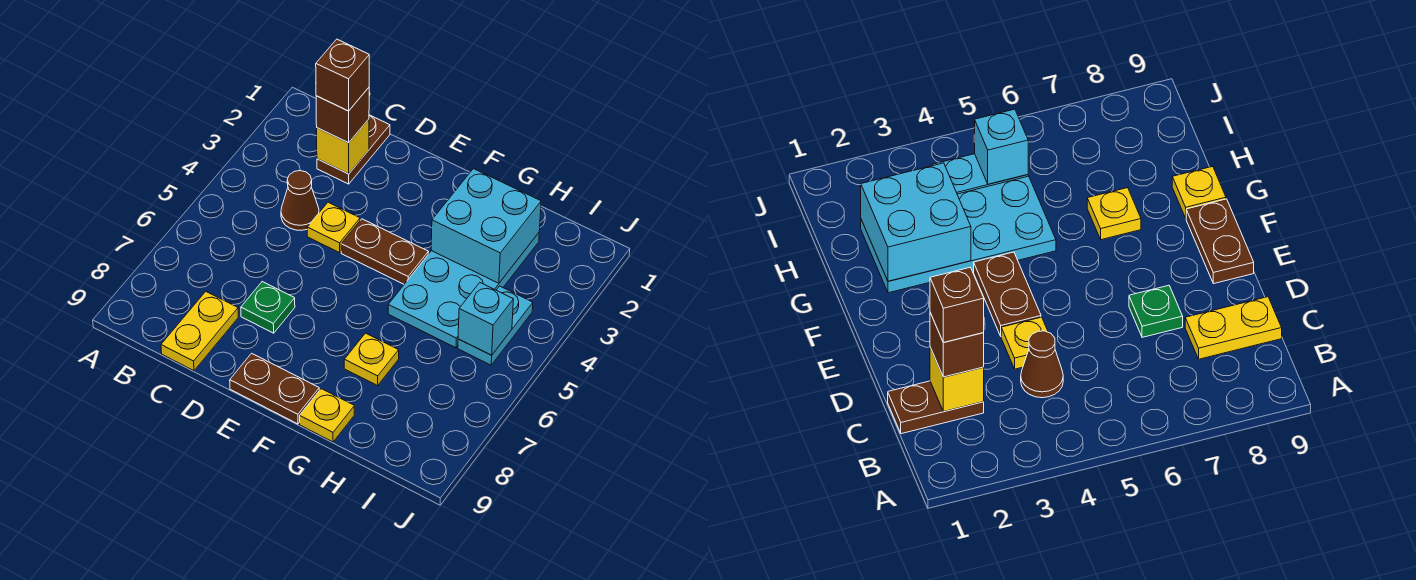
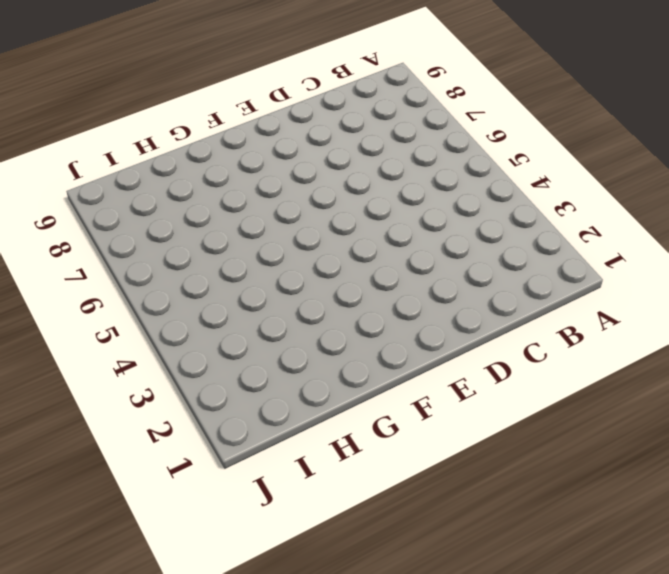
none -> brown plate C1:C2 level 1
none -> brown cone C4 level 1
none -> yellow plate C8:C9 level 1

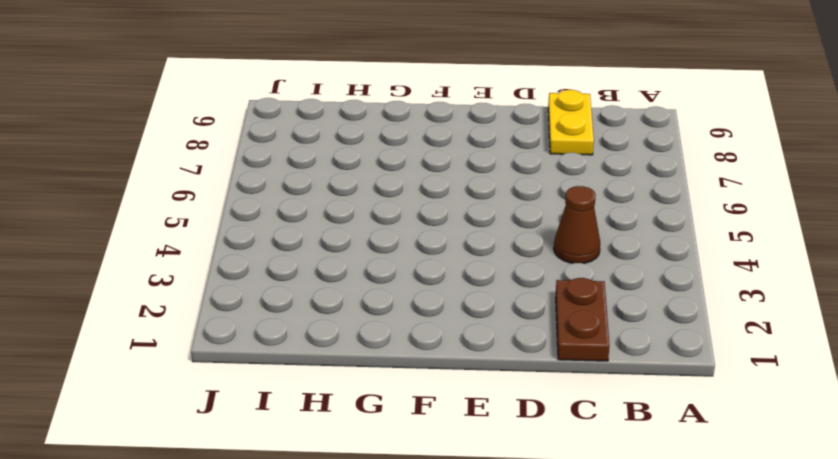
none -> yellow plate D4 level 1
none -> green plate D7 level 1
none -> brown plate E4:F4 level 1

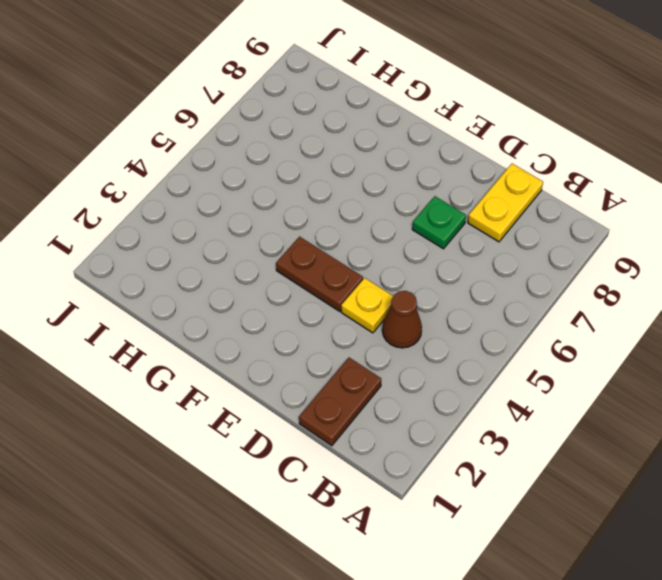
none -> brown plate E9:F9 level 1
none -> cyan plate G2:H5 level 1
none -> yellow plate G7 level 1

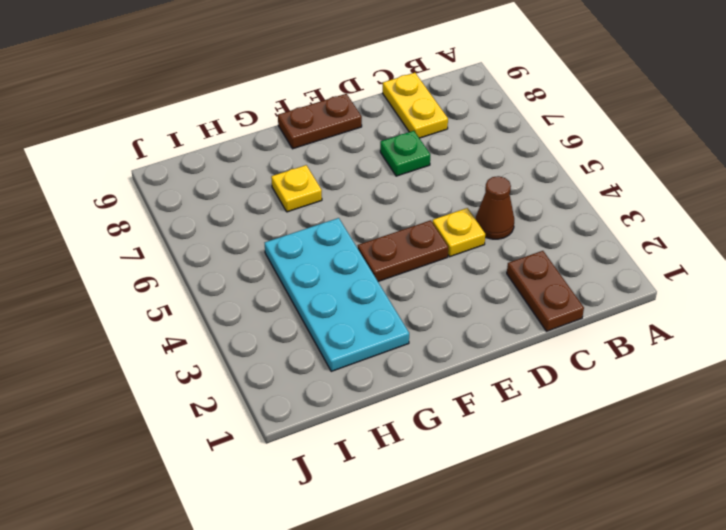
none -> yellow plate G9 level 1
none -> cyan plate I4:I5 level 1
none -> yellow brick C2 level 2

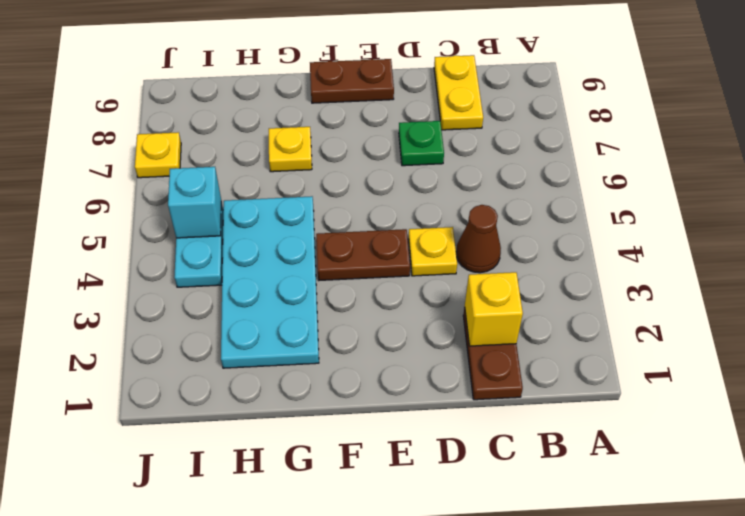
yellow plate J7 level 1 -> yellow plate G9 level 1
none -> cyan brick G2:H3 level 2
none -> brown brick C2 level 3
none -> brown brick C2 level 4

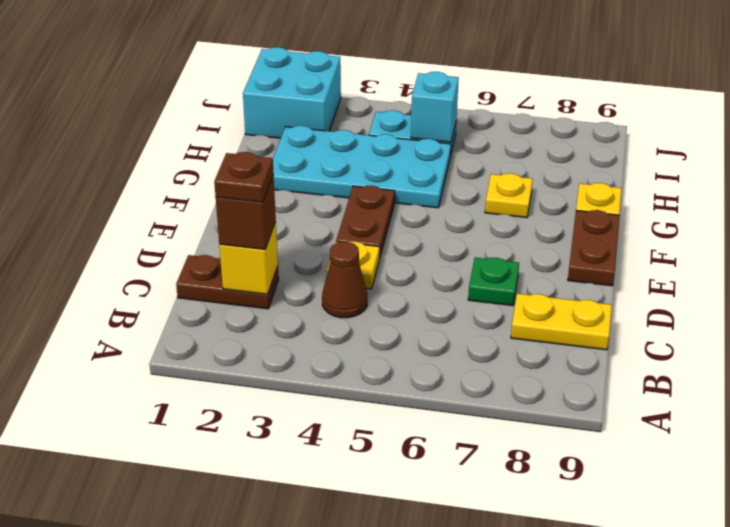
brown plate C2 level 4 -> brown brick C2 level 4
cyan brick I1:J2 level 1 -> cyan brick G2:H3 level 2

